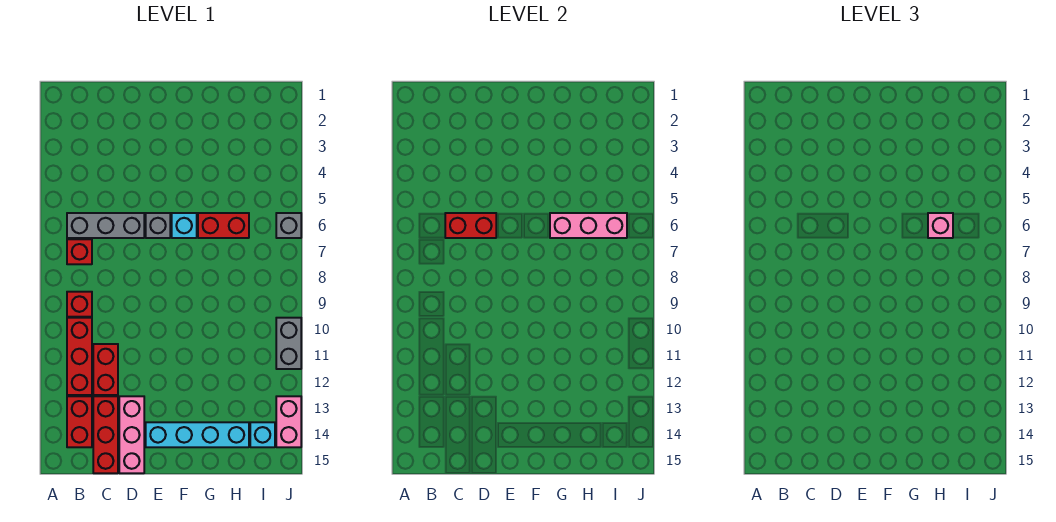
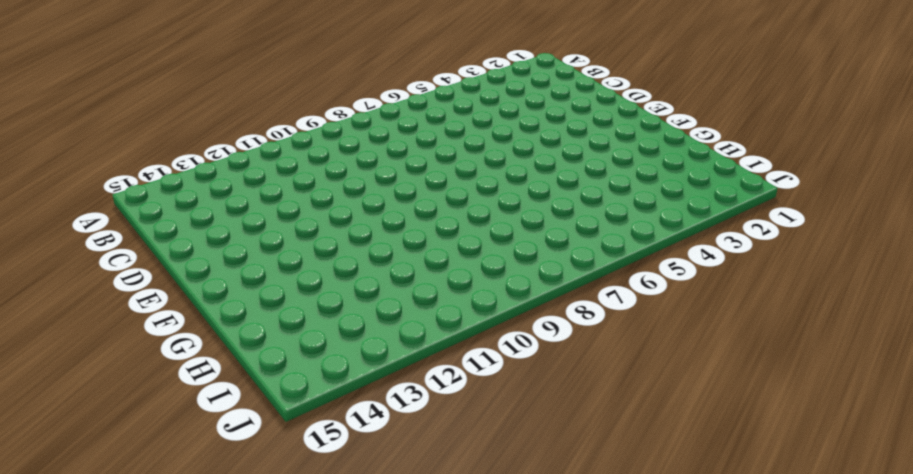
none -> grey brick B6:D6 level 1
none -> red brick B7 level 1
none -> red brick B9 level 1

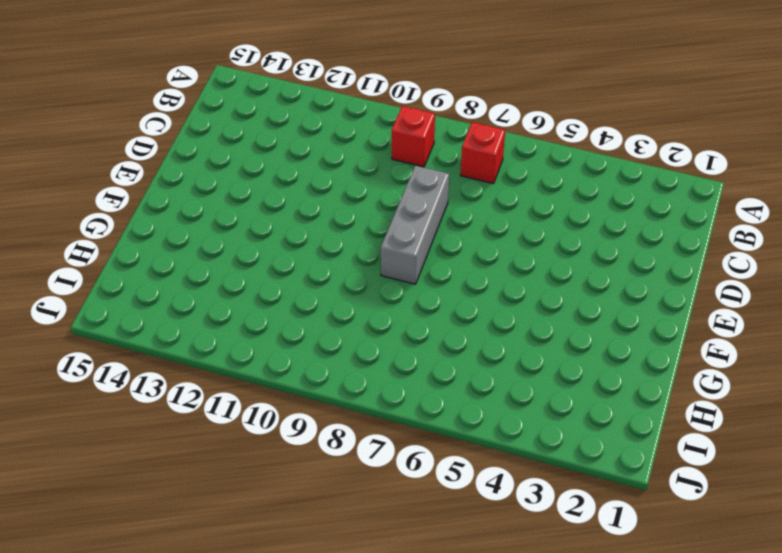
grey brick D8:F8 level 1 -> grey brick B6:D6 level 1
none -> red brick B10:B12 level 1
none -> red brick B13:B14 level 1
none -> red brick C11:C12 level 1

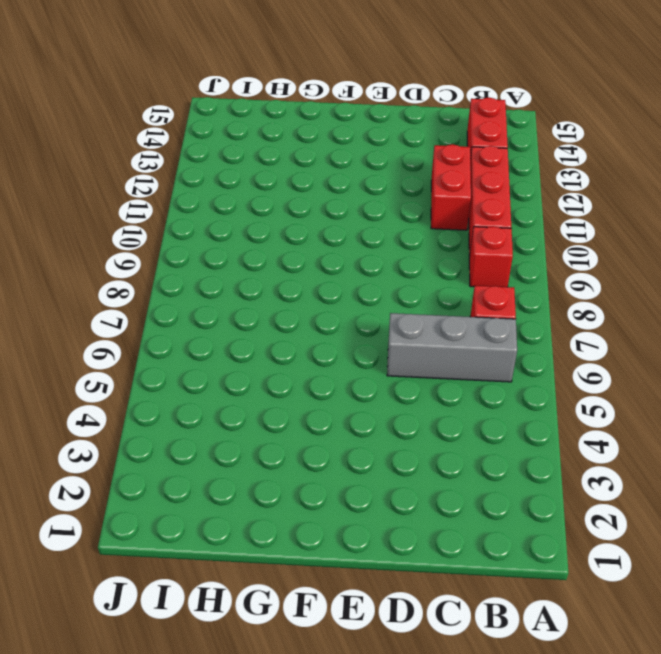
none -> red brick C13:C15 level 1
none -> pink brick D13:D15 level 1
none -> grey brick E6 level 1

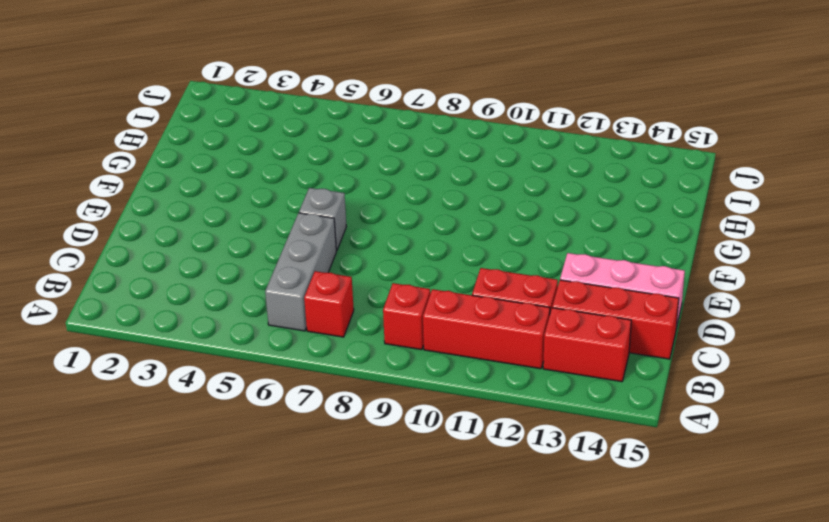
none -> cyan brick E14:H14 level 1
none -> cyan brick F6 level 1
none -> red brick G6:H6 level 1

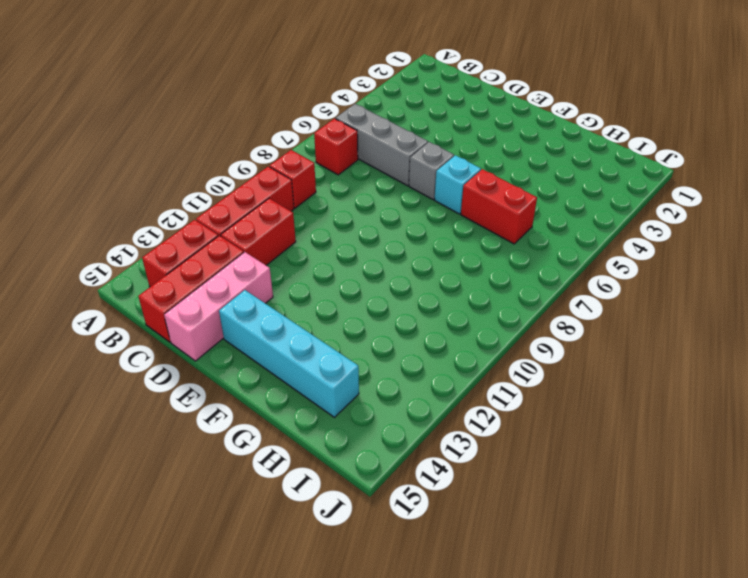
none -> cyan brick I14 level 1
none -> grey brick J6 level 1
none -> grey brick J10:J11 level 1

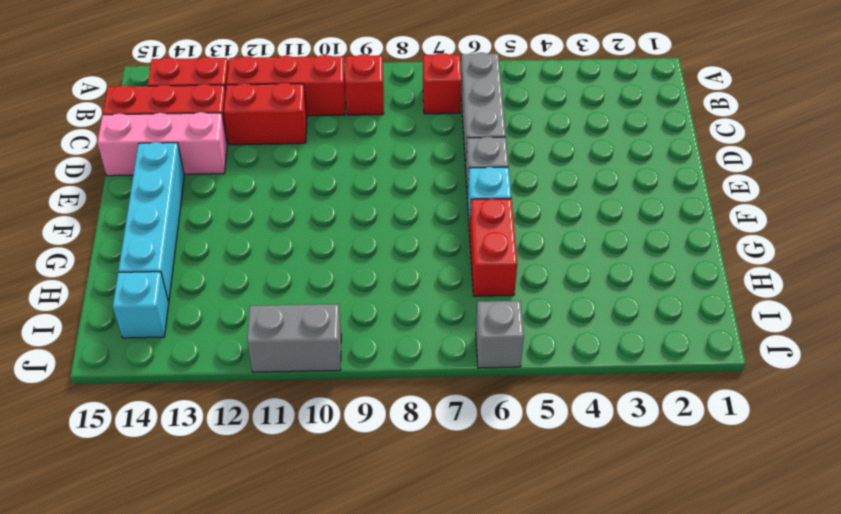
none -> pink brick J13:J14 level 1
none -> red brick C6:D6 level 2
none -> pink brick G6:I6 level 2

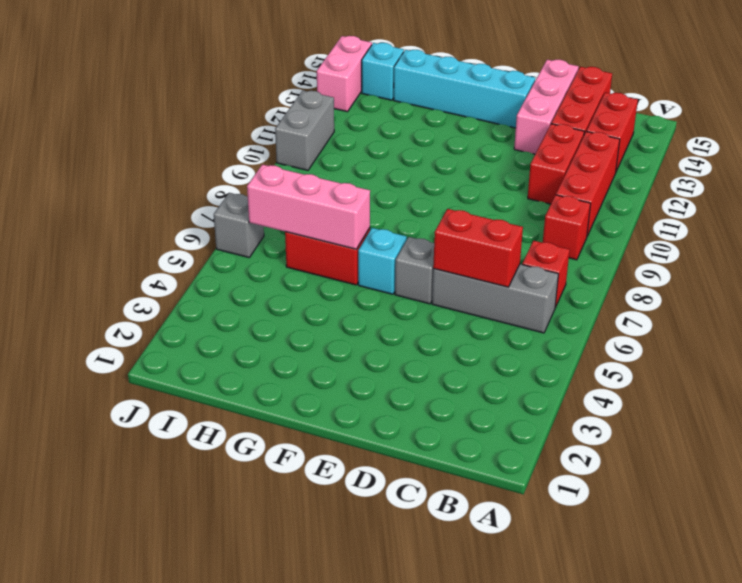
none -> pink brick H6 level 3

